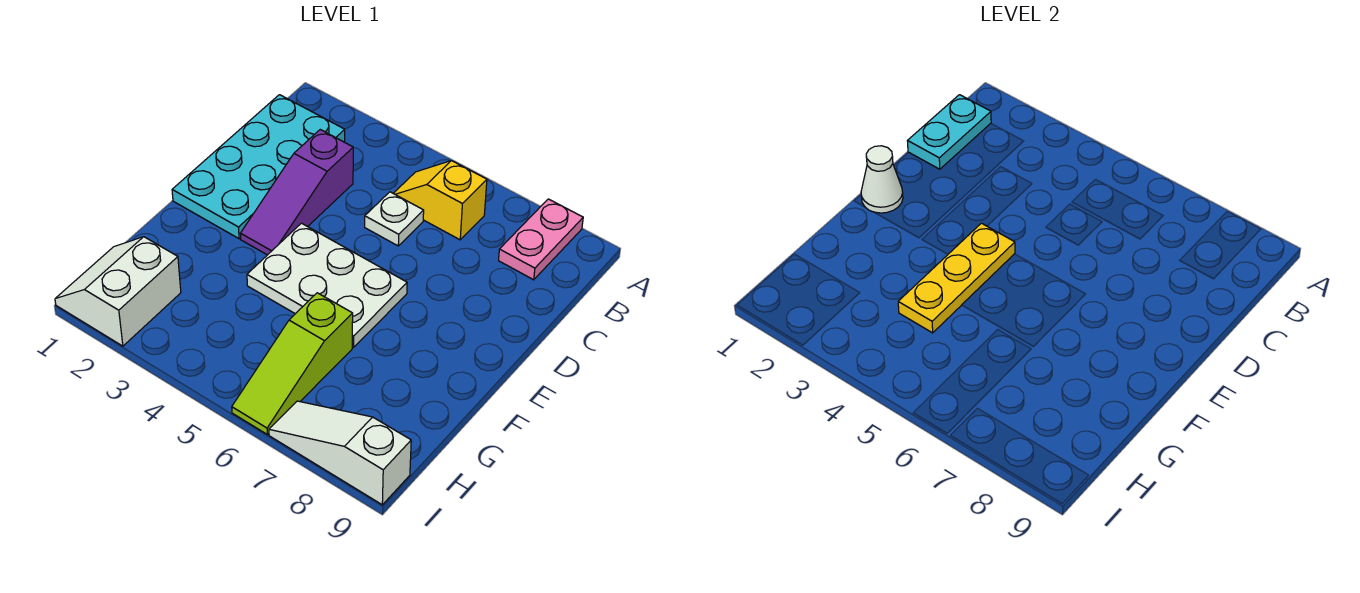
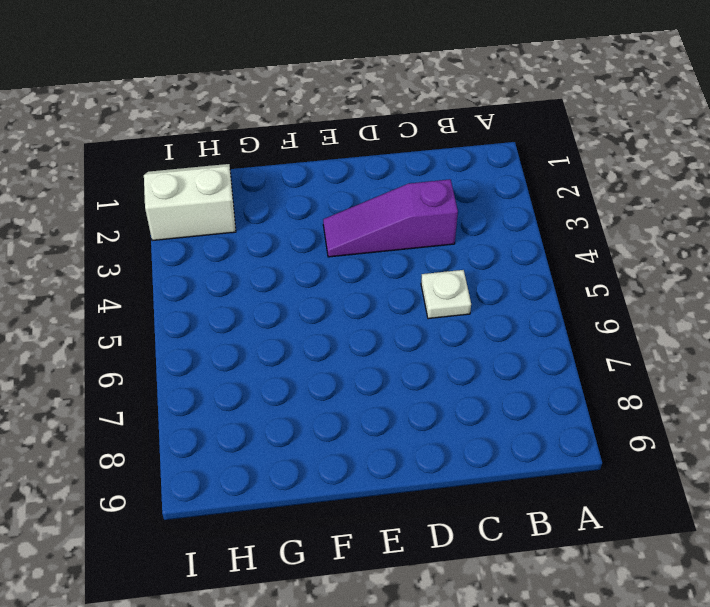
none -> pink plate A8:B8 level 1
none -> cyan plate B1:E2 level 1
none -> yellow slope B5:B6 level 1 top 6

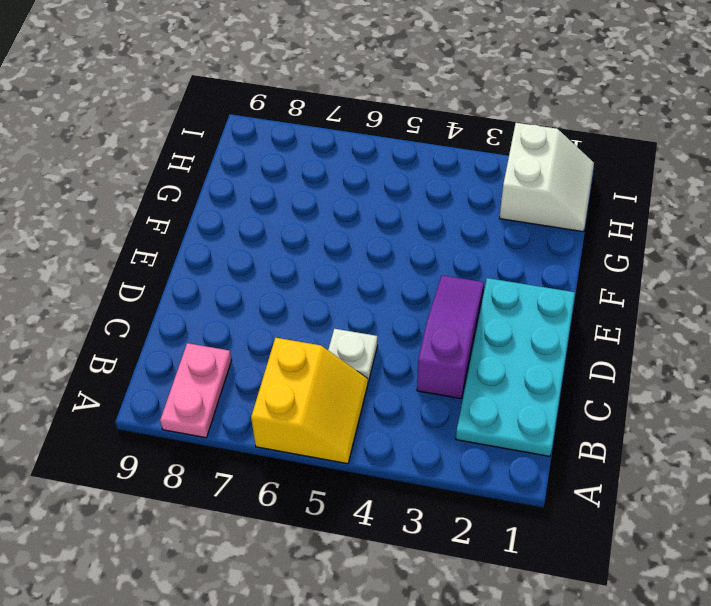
yellow slope A5:B6 level 1 top 6 -> yellow slope B5:B6 level 1 top 6
none -> white plate E4:F6 level 1
none -> lime slope G6:I6 level 1 top G
none -> white slope I7:I9 level 1 top 9

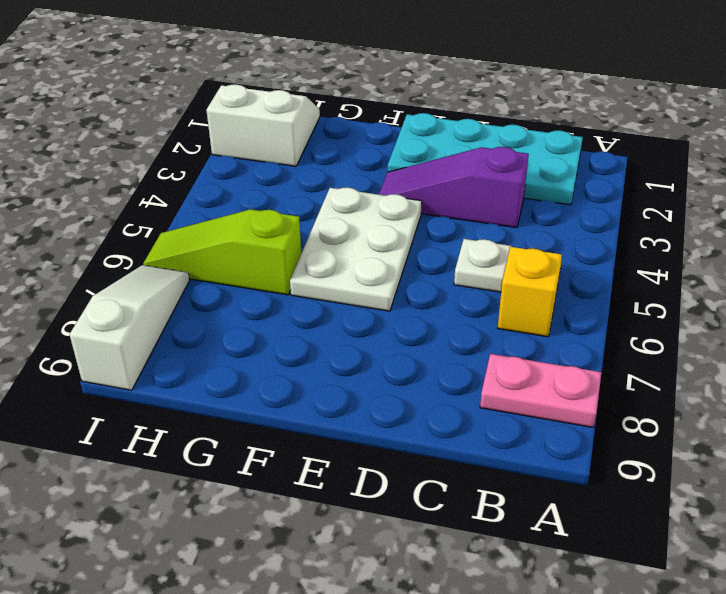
none -> cyan plate B1:C1 level 2
none -> white cone E1 level 2
none -> yellow plate E4:G4 level 2

